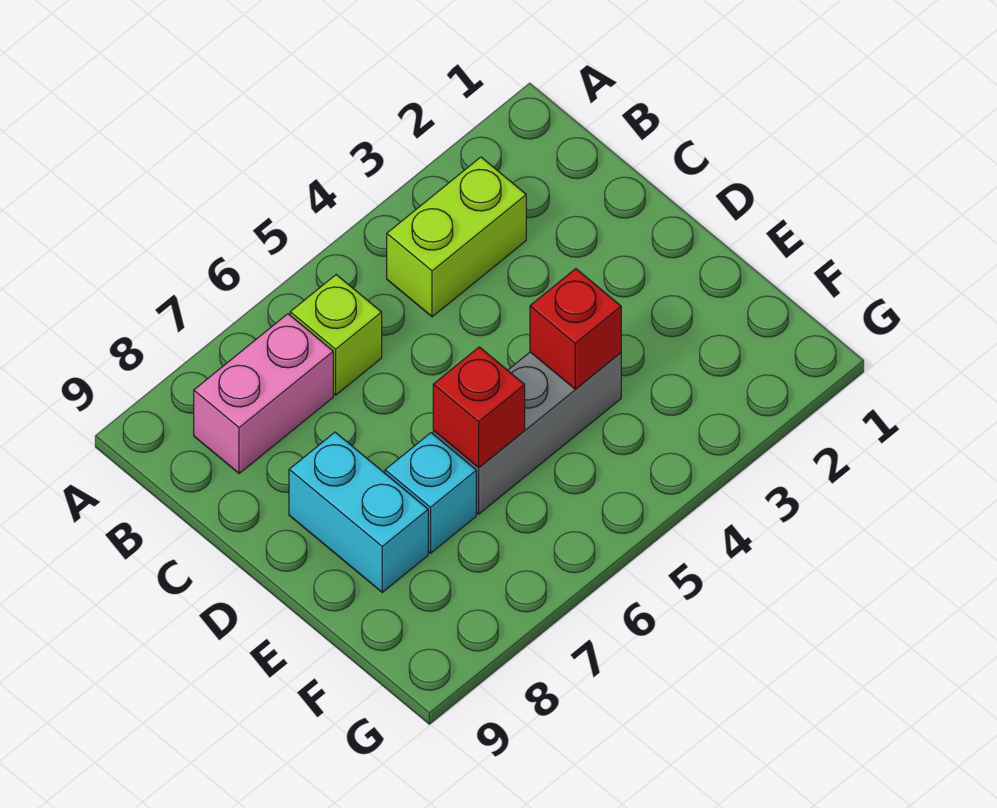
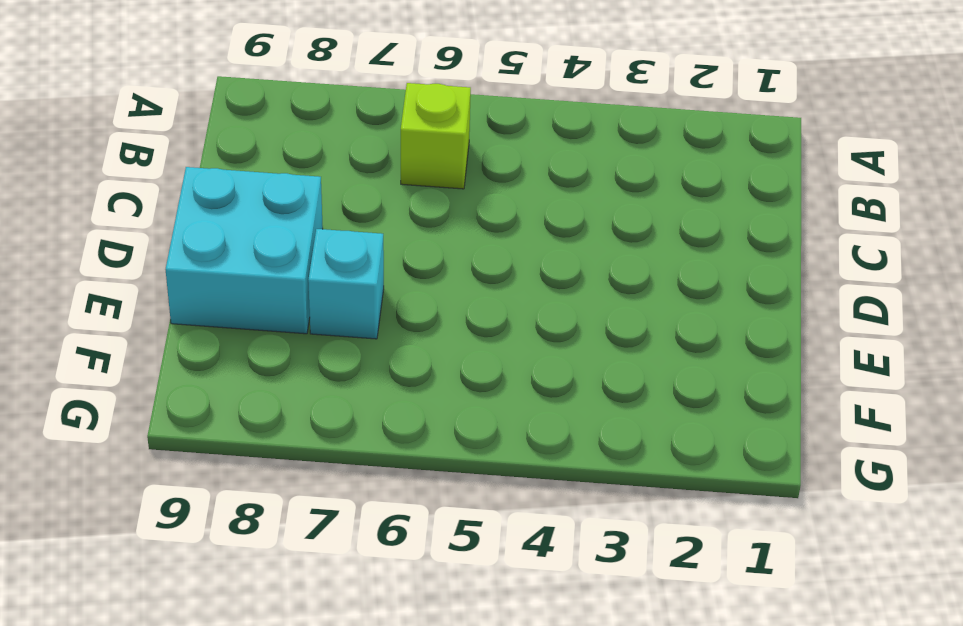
cyan brick D8:E9 level 1 -> cyan brick D8:E8 level 1
none -> lime brick B3:B4 level 1
none -> pink brick B7:B8 level 1

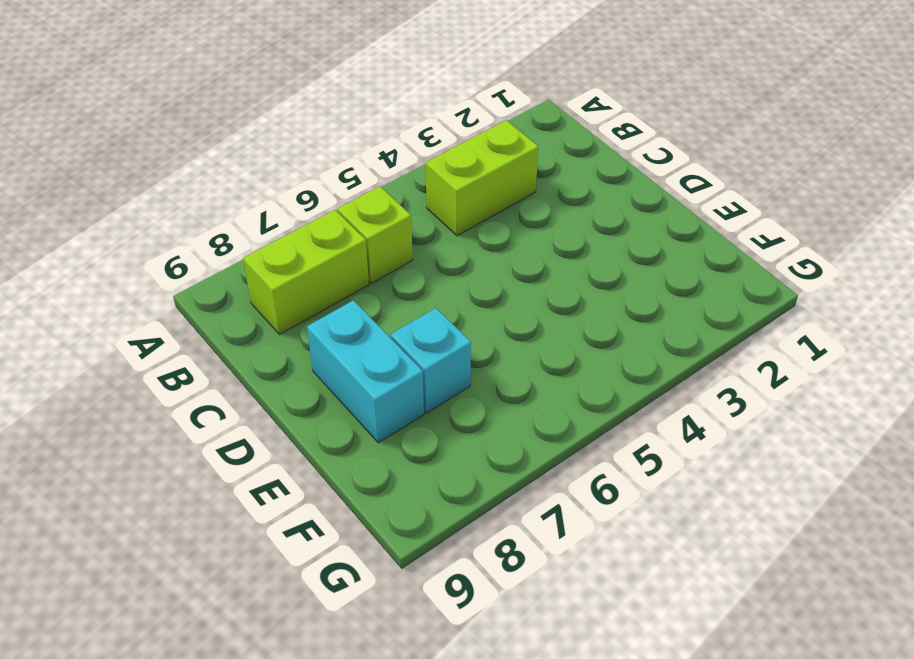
lime brick B7:B8 level 1 -> pink brick B7:B8 level 1
none -> grey brick E4:E6 level 1
none -> red brick E4 level 2

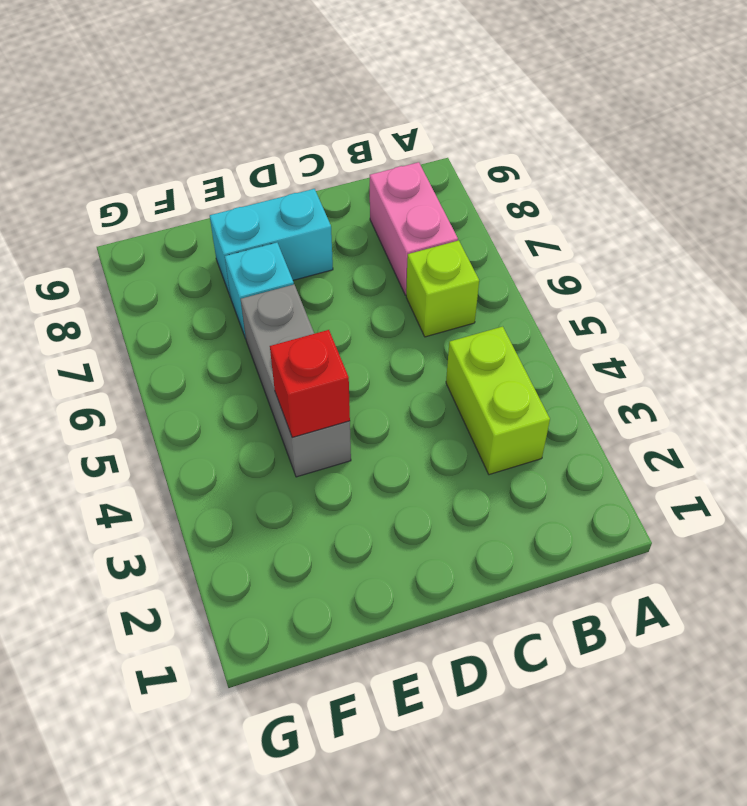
none -> red brick E6 level 2

